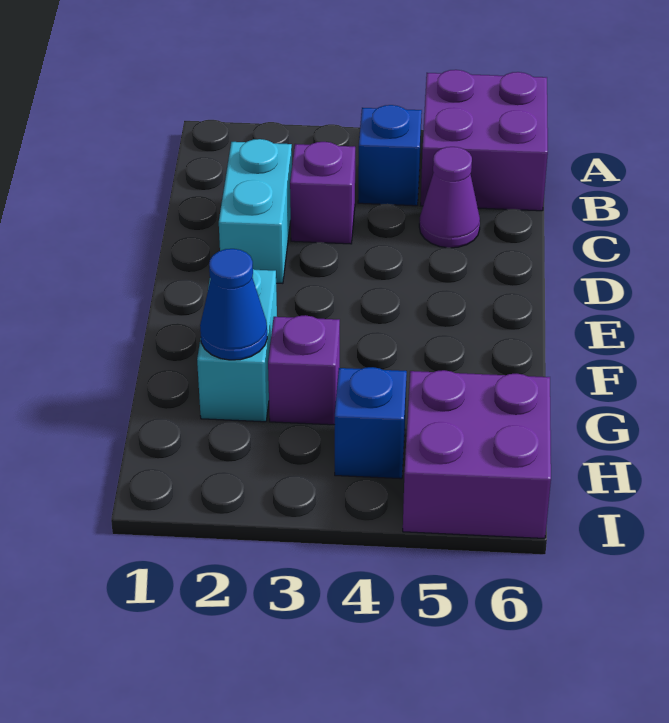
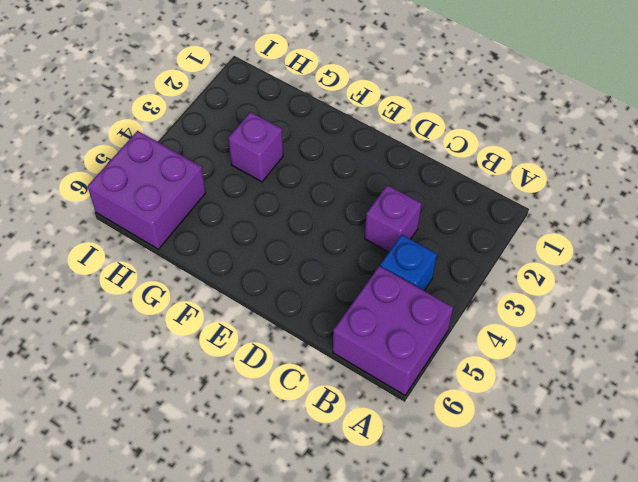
none -> cyan brick C2:D2 level 1
none -> purple cone C5 level 1

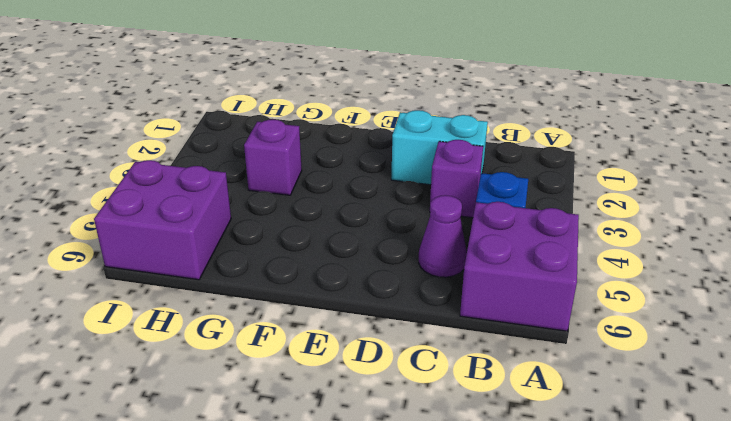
none -> cyan brick F2:G2 level 1
none -> blue brick H4 level 1

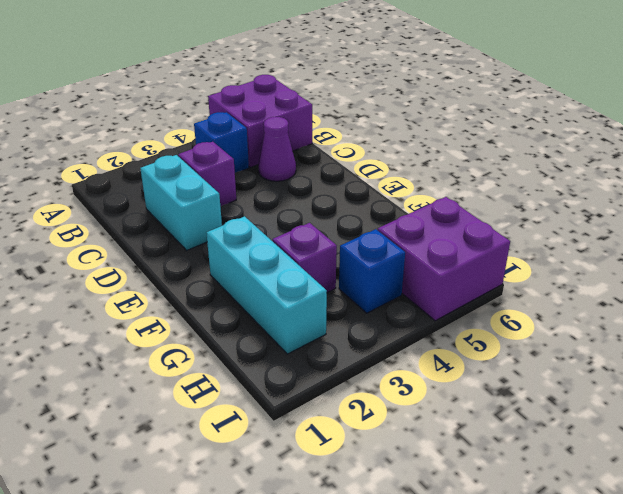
cyan brick F2:H2 level 1 -> cyan brick F2:G2 level 1
none -> blue cone G2 level 2

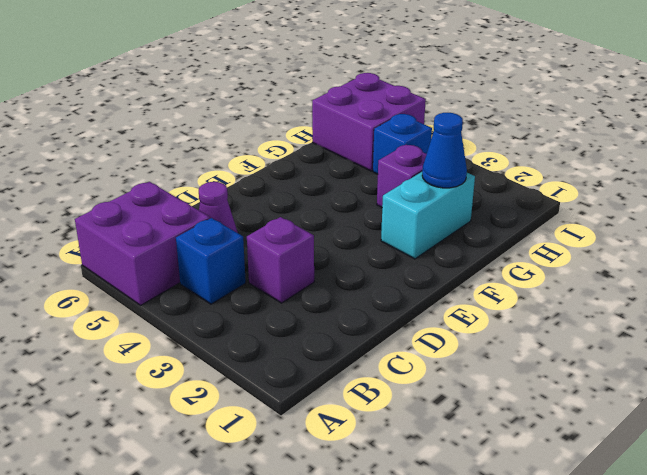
none -> cyan brick C2:D2 level 1

